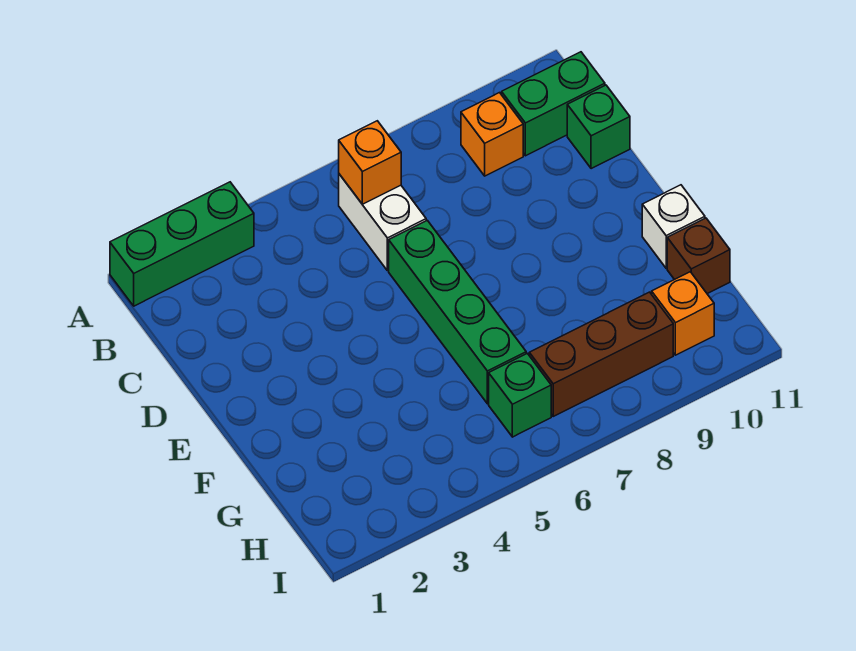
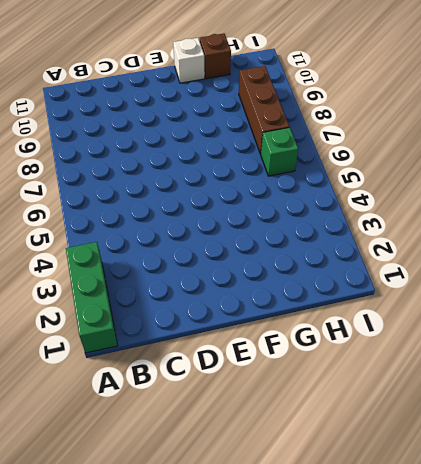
none -> white brick B6:C6 level 1
none -> orange brick B9 level 1
none -> green brick B10:B11 level 1

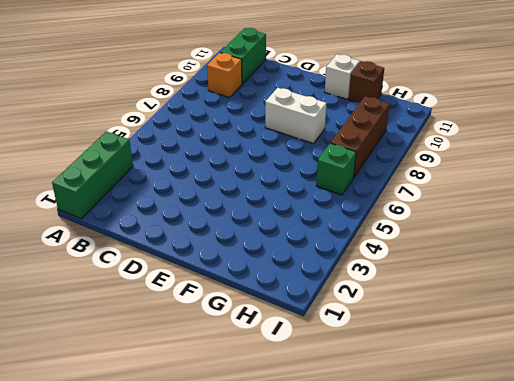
white brick E8:F8 level 1 -> white brick B6:C6 level 1
none -> green brick C11 level 1
none -> green brick D6:G6 level 1
none -> orange brick H10 level 1

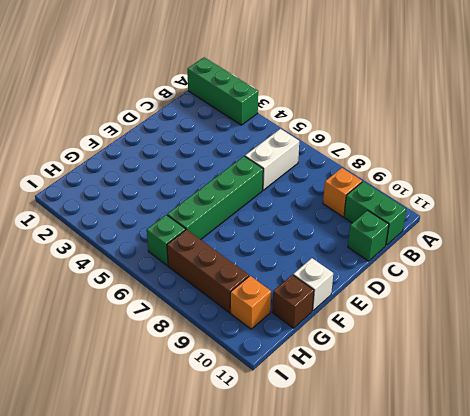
none -> orange brick B6 level 2

